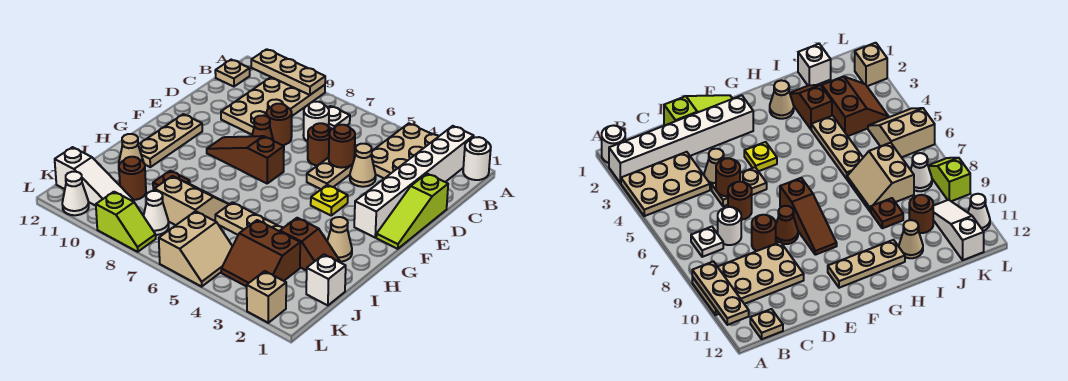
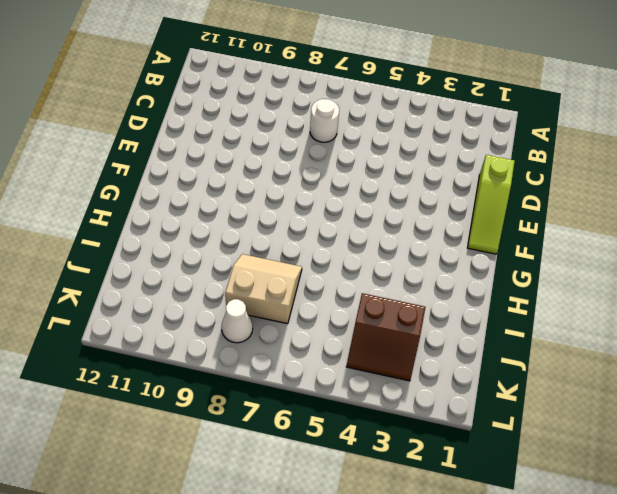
none -> white round brick A1 level 1
none -> white brick A2:F2 level 1
none -> tan plate A3:C4 level 1
none -> tan plate A9:D10 level 1

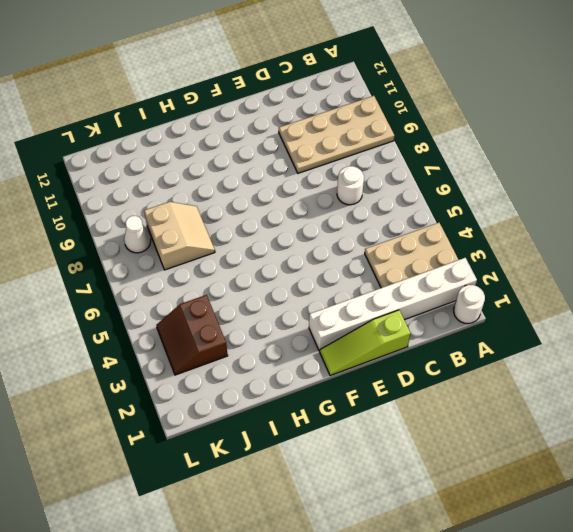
none -> white plate B7 level 1
none -> tan plate B12 level 1
none -> tan cone D4 level 1
none -> tan plate D5:E5 level 1

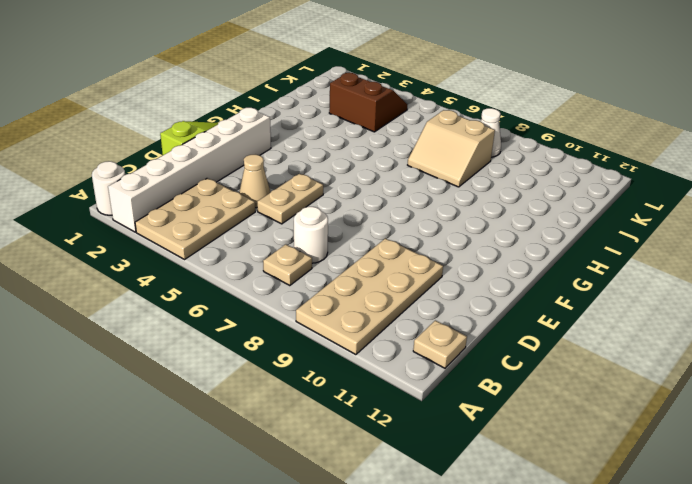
tan plate B7 level 1 -> white plate B7 level 1
none -> brown round brick D6 level 1
none -> brown round brick D8 level 1
none -> brown cone E8 level 1
none -> yellow plate F4 level 1

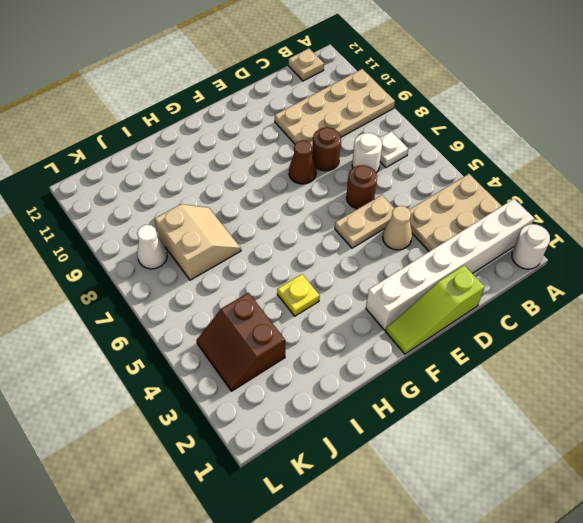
yellow plate H4 level 1 -> yellow plate F4 level 1
none -> brown slope F7:F9 level 1 top 7
none -> tan plate F11:H11 level 1
none -> tan cone H2 level 1
none -> brown slope I2:I3 level 1 top 3

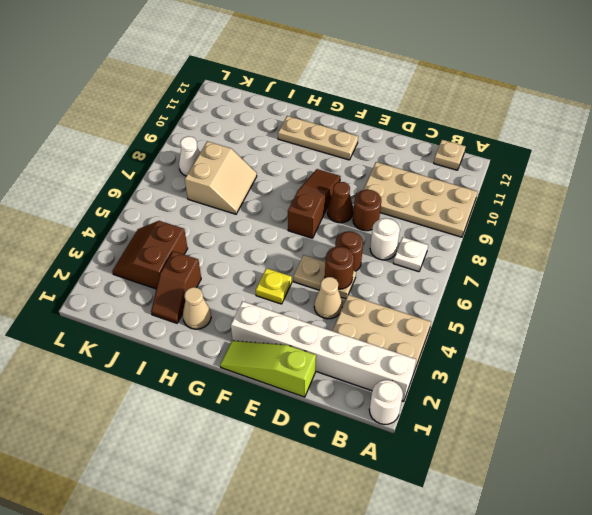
none -> tan plate I4:I6 level 1
none -> brown plate I9 level 1
none -> tan cone I11 level 1
none -> white brick J1 level 1

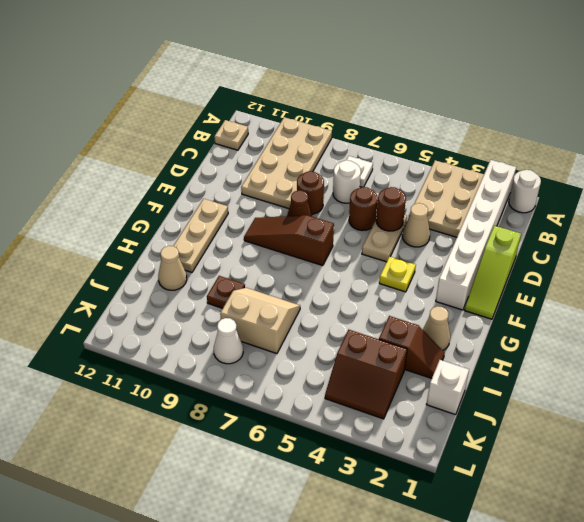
none -> tan plate I4:I6 level 1
none -> brown round brick J10 level 1
none -> tan slope K5:L6 level 1 top 6
none -> white slope K10:K12 level 1 top 12

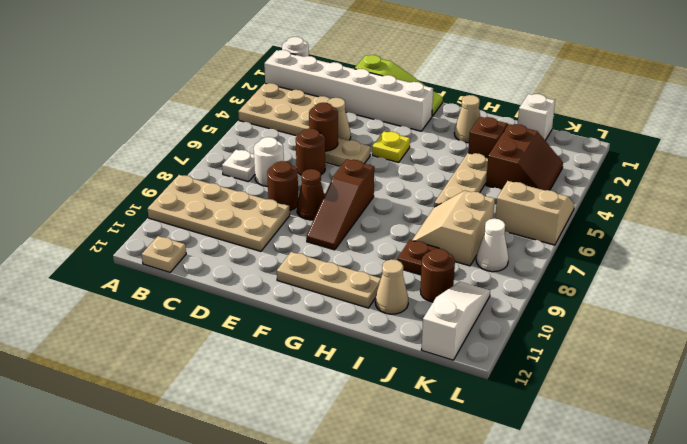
none -> tan brick L2 level 1
none -> lime slope L8:L9 level 1 top 9
none -> white cone L11 level 1
none -> tan plate A9:A11 level 2

